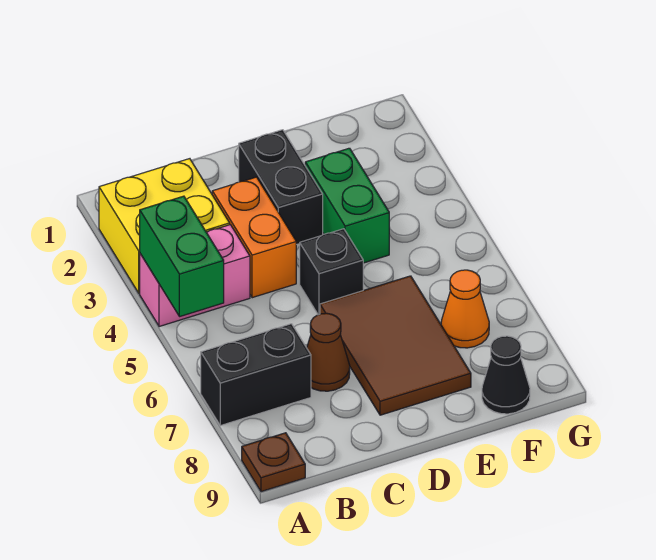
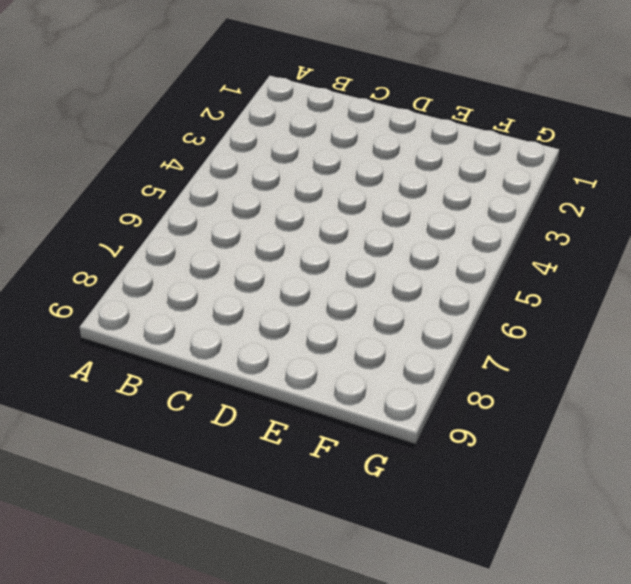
none -> yellow brick A2:B3 level 1
none -> pink brick A4:B4 level 1
none -> black brick A7:B7 level 1

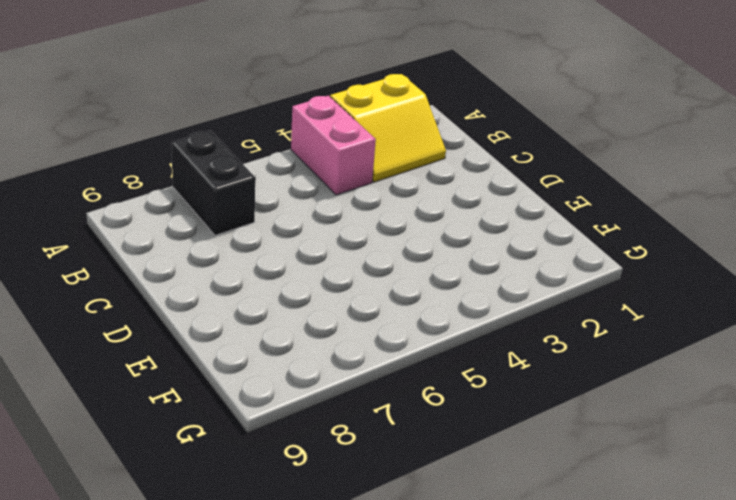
yellow slope A2:B3 level 1 top A -> yellow brick A2:B3 level 1
none -> brown plate A9 level 1
none -> orange brick C3:C4 level 1
none -> brown cone C7 level 1

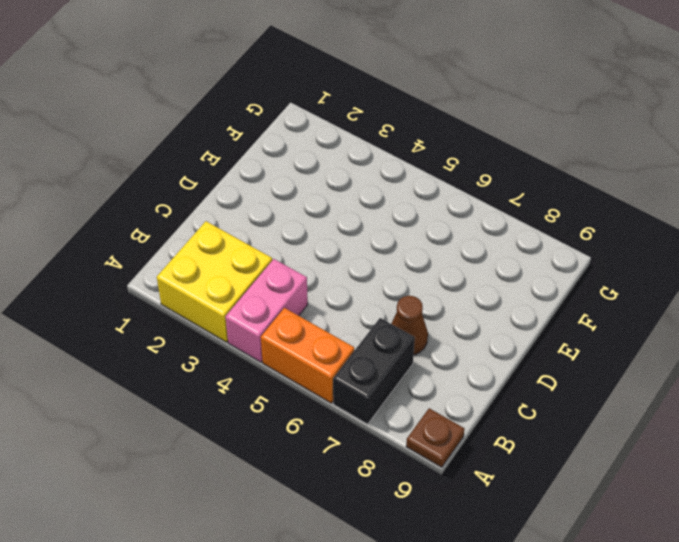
orange brick A5:A6 level 1 -> orange brick C3:C4 level 1
none -> black brick D2:D3 level 1
none -> black brick D5 level 1
none -> brown tile D6:E8 level 1

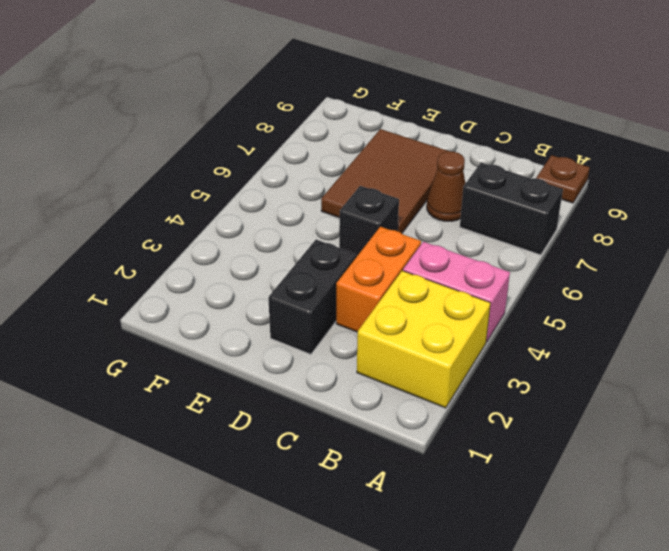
none -> green brick E3:E4 level 1
none -> orange cone F7 level 1
none -> black cone F9 level 1

